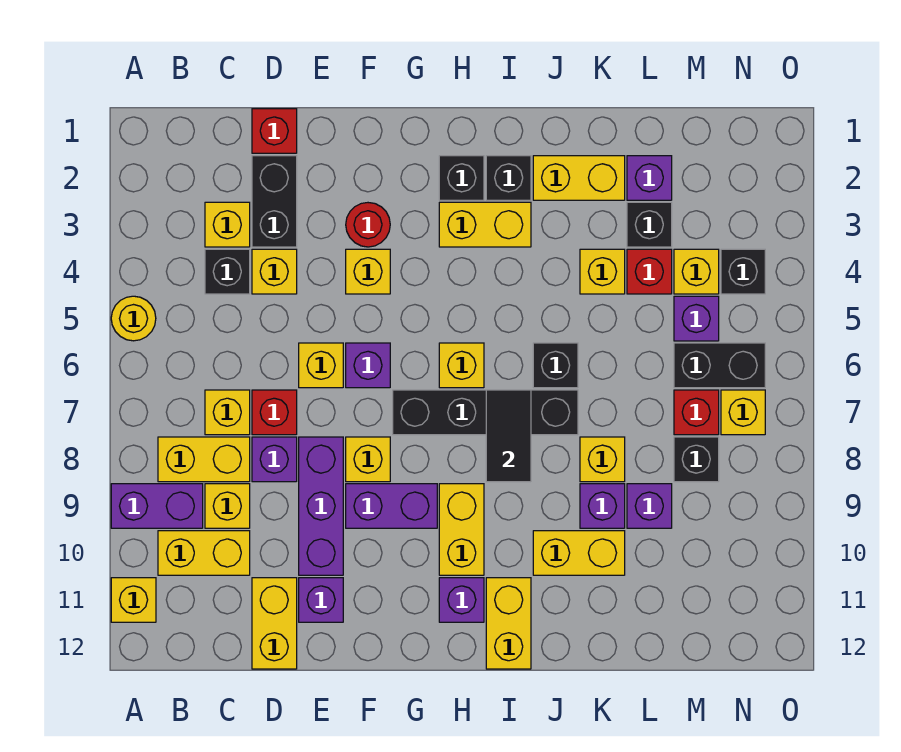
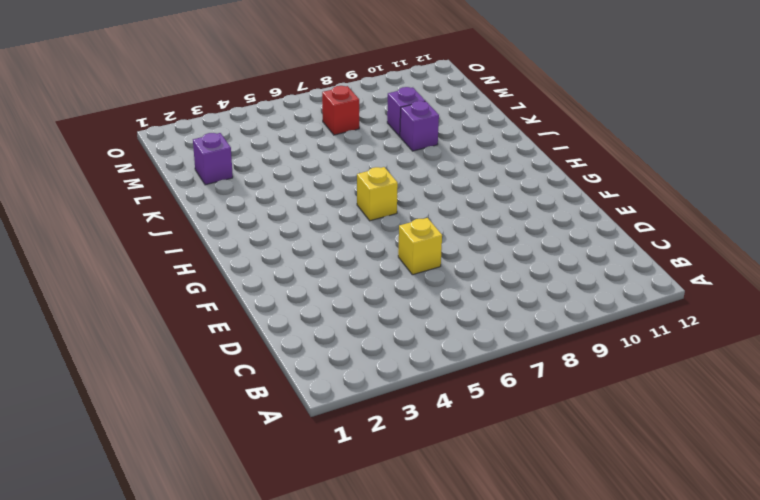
none -> yellow round brick A5 level 1
none -> purple brick A9:B9 level 1
none -> yellow brick A11 level 1
none -> yellow brick B8:C8 level 1

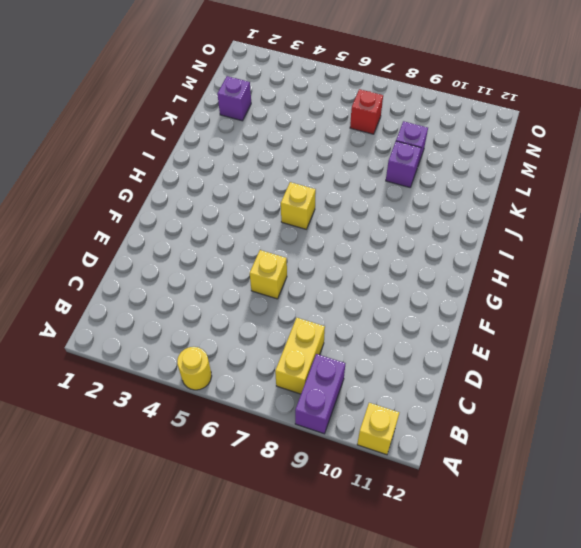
none -> yellow brick B10:C10 level 1
none -> yellow brick C3 level 1
none -> black brick C4 level 1
none -> yellow brick C7 level 1

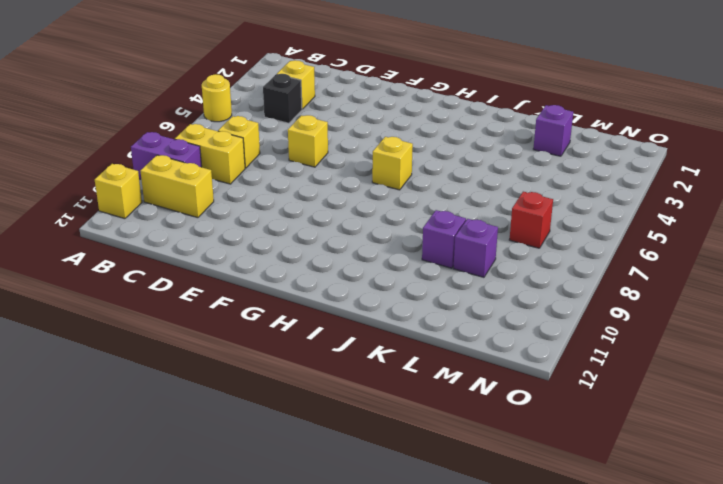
none -> yellow brick C9 level 1
none -> red brick D1 level 1
none -> black brick D2:D3 level 1
none -> yellow brick D4 level 1

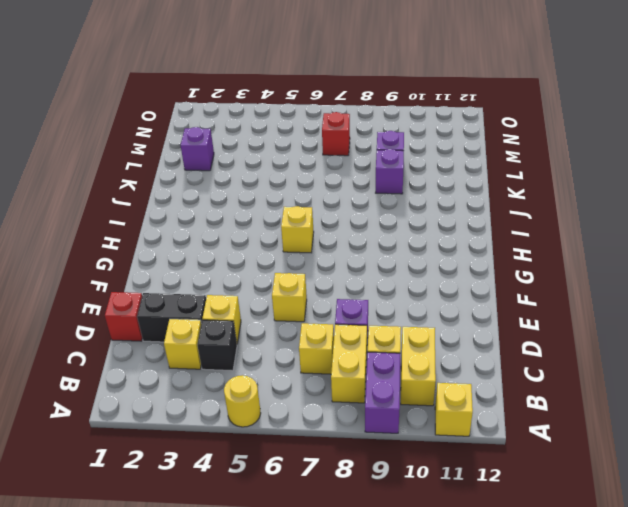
none -> red brick D7 level 1
none -> yellow brick D11:D12 level 1
none -> purple brick E8:E10 level 1
none -> purple brick E11 level 1

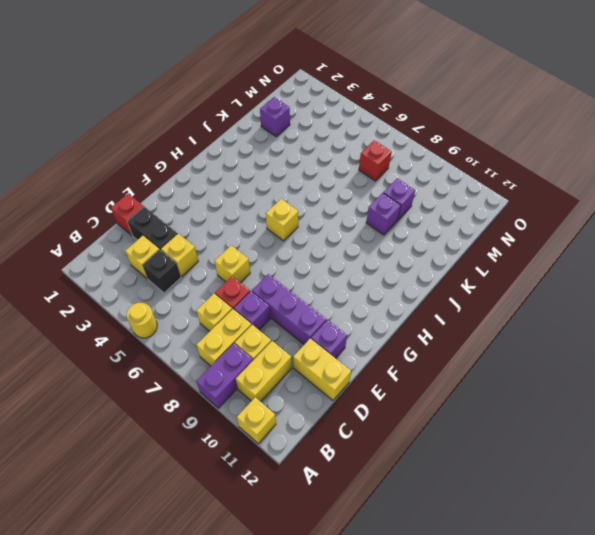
none -> red round brick F3 level 1
none -> yellow brick F4 level 1
none -> purple brick F6 level 1
none -> yellow brick F8 level 1

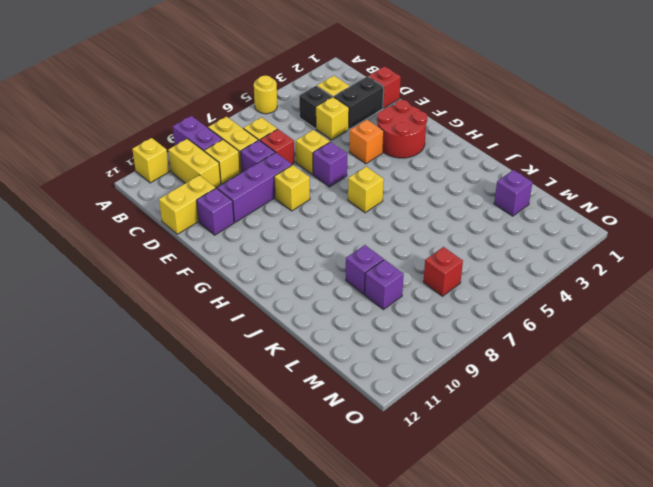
red round brick F2:G3 level 1 -> red round brick F3 level 1
orange brick F4 level 1 -> yellow brick F4 level 1
none -> purple brick F9:G9 level 1
none -> black brick G7:J7 level 1
none -> black brick H2 level 1
none -> yellow brick H3:I3 level 1

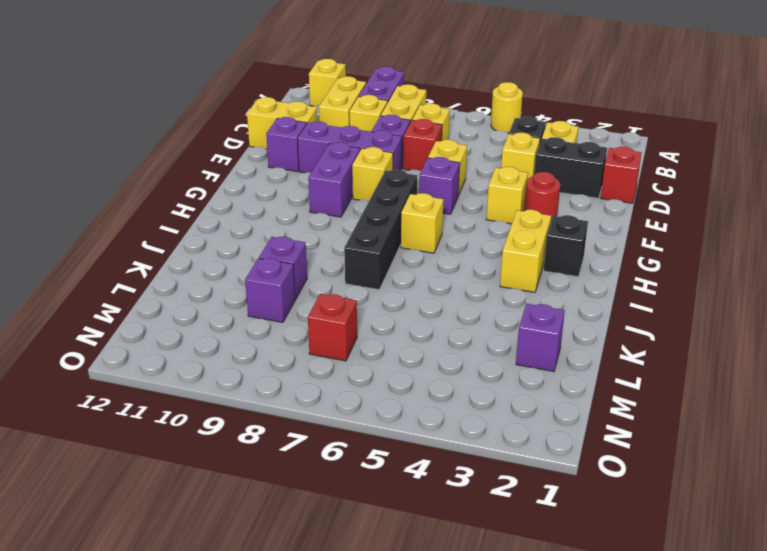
none -> yellow brick H9:H10 level 1
none -> purple brick H11 level 1
none -> black brick I2 level 1
none -> yellow brick I11:I12 level 1

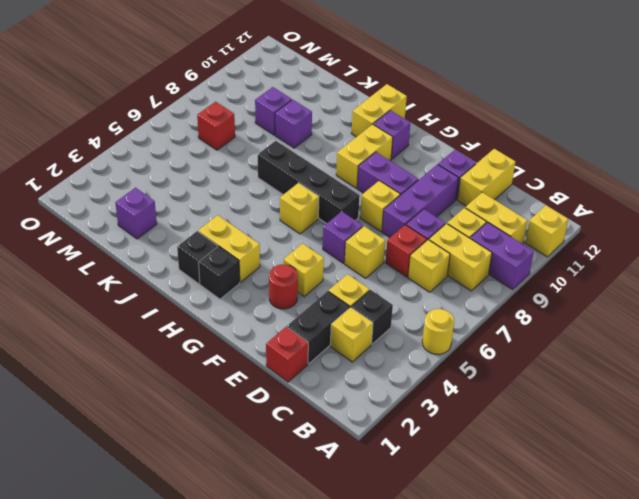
none -> yellow brick J2:K2 level 1
none -> black brick J6 level 1
none -> yellow brick J10:K10 level 1
none -> yellow brick K4 level 1

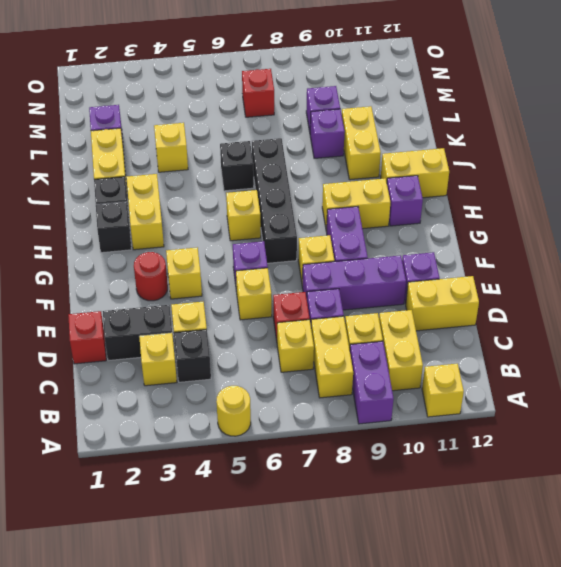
none -> yellow brick K8 level 1
none -> black brick L3 level 1
none -> red brick L4 level 1
none -> yellow brick M4 level 1

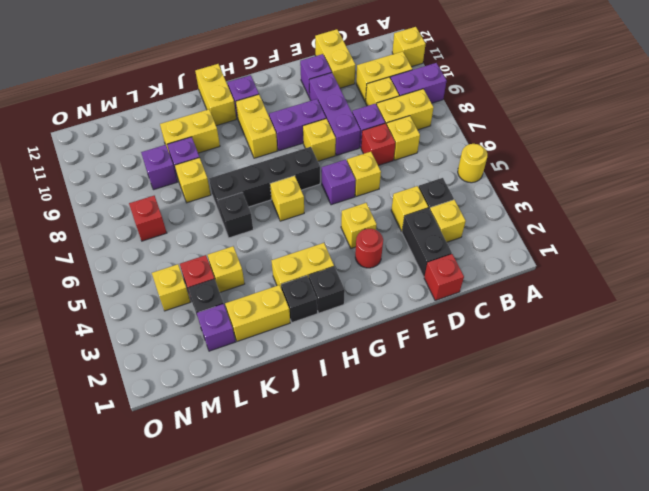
none -> purple brick M5 level 1
none -> black brick M6:N6 level 1
none -> black brick M8 level 1
none -> black brick N4 level 1

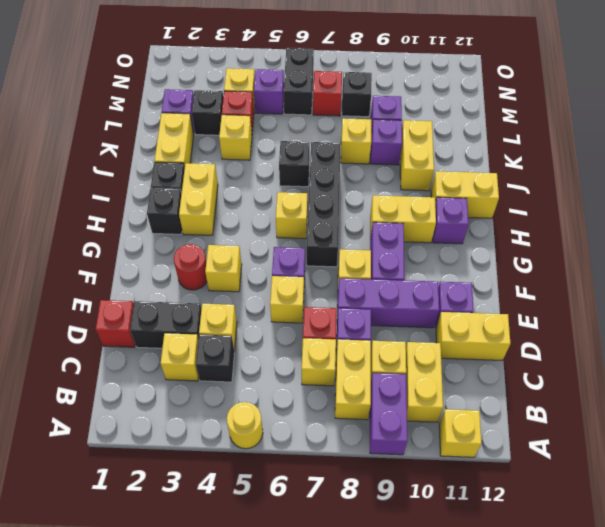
none -> black brick N4 level 1
none -> yellow brick N7 level 1
none -> black tile I7:I8 level 2

